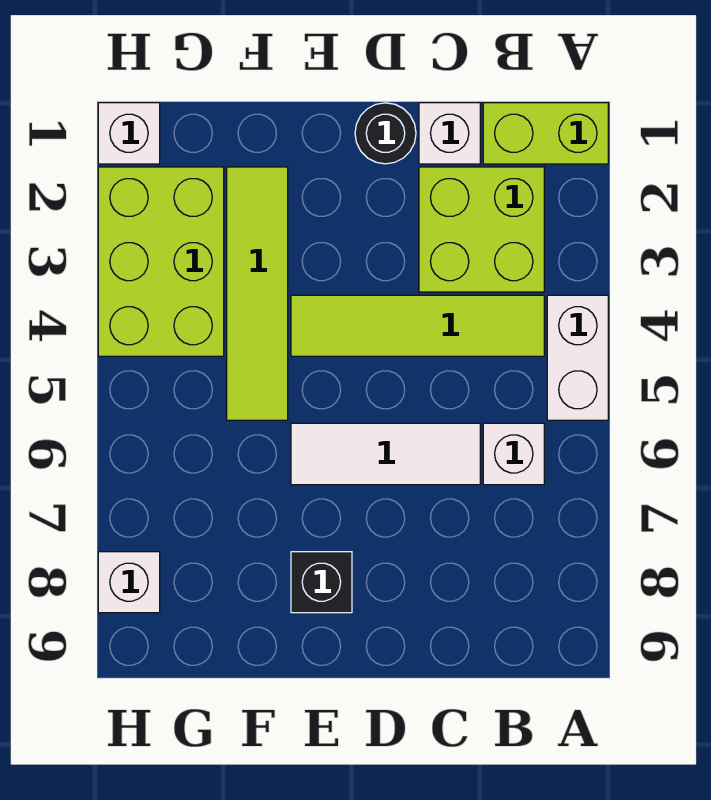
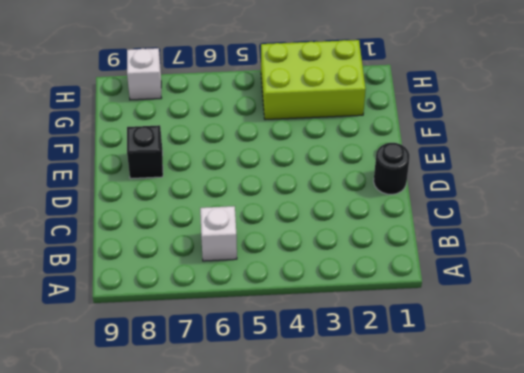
none -> lime brick A1:B1 level 1
none -> white brick A4:A5 level 1
none -> lime brick B2:C3 level 1

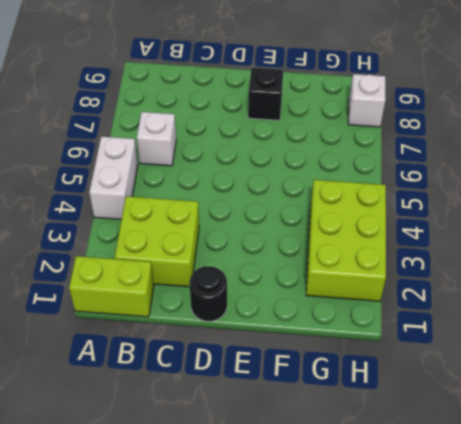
none -> lime tile B4:E4 level 1
none -> white brick C1 level 1
none -> white tile C6:E6 level 1

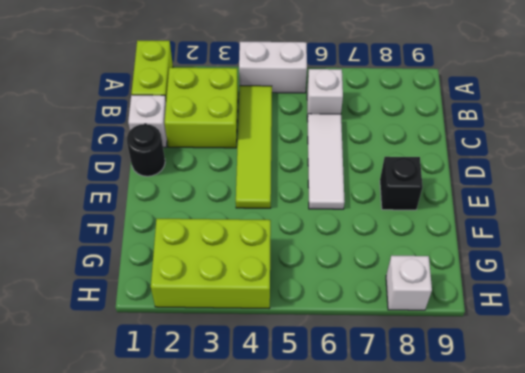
none -> lime tile F2:F5 level 1
none -> white brick H1 level 1

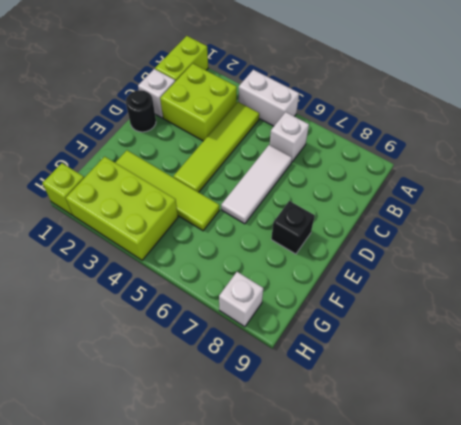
lime brick H1 level 1 -> white brick H1 level 1

